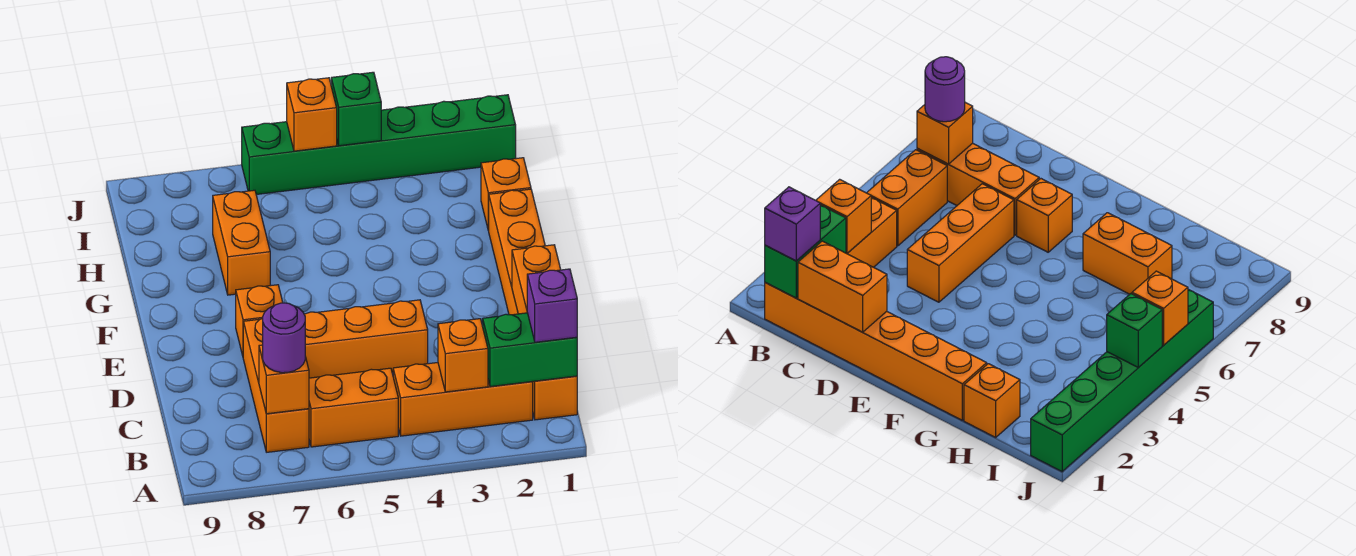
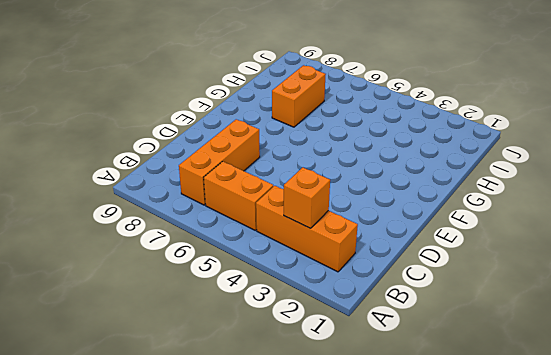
none -> orange brick B1:G1 level 1
none -> orange brick D4:D6 level 1
none -> orange brick E7 level 1

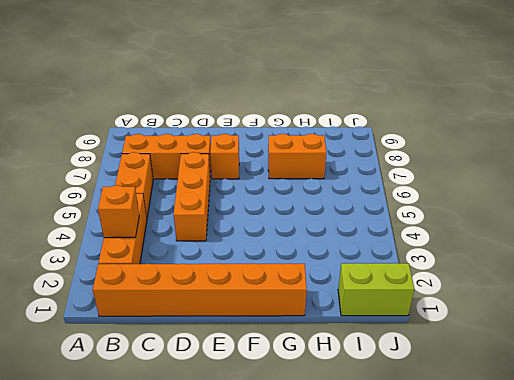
lime brick I1:J1 level 1 -> green brick J1:J6 level 1
none -> orange brick H1 level 1
none -> green brick B1:B2 level 2
none -> orange brick B7 level 2

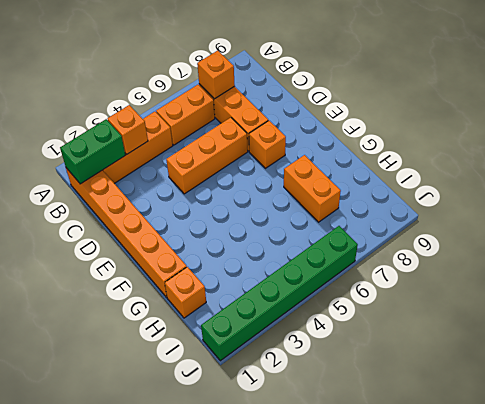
none -> orange brick C1:D1 level 2
none -> green brick J4 level 2
none -> orange brick J5 level 2

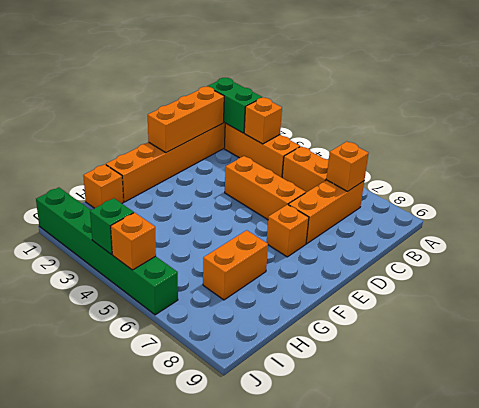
orange brick C1:E1 level 2 -> orange brick C1:D1 level 2
none -> purple brick B1 level 3
none -> purple round brick B7 level 3

